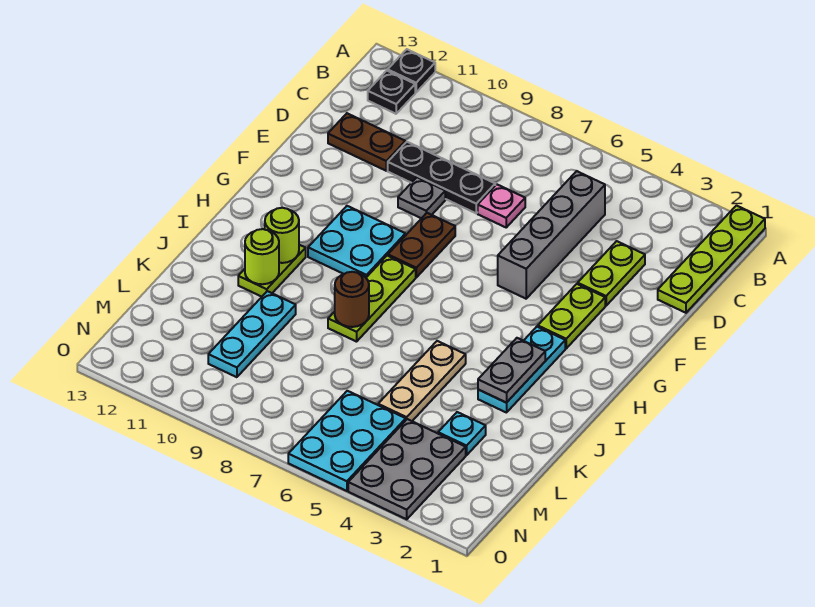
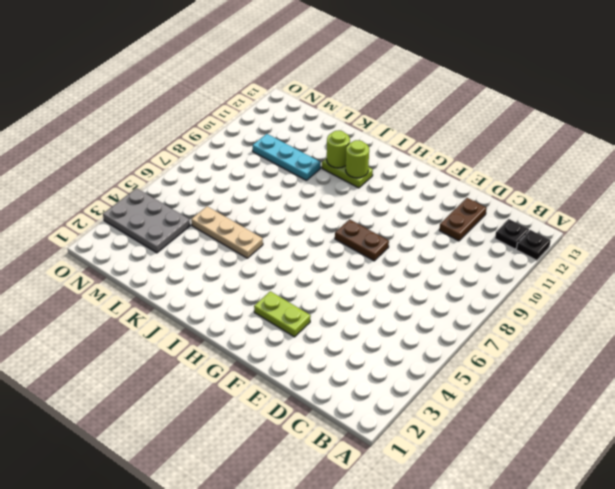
none -> lime plate A1:D1 level 1
none -> grey brick C5:F5 level 1
none -> lime plate D3:E3 level 1

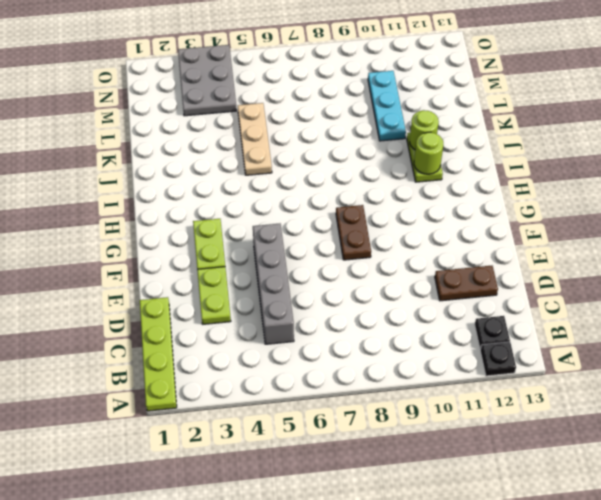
none -> pink plate D7 level 1
none -> black plate D8:D10 level 1
none -> grey plate E9 level 1

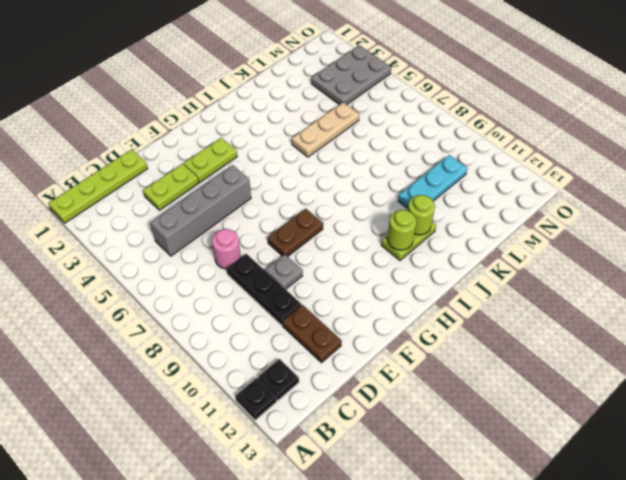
pink round brick D7 level 1 -> pink plate D7 level 1
none -> cyan plate G9:H10 level 1
none -> cyan plate H3:J3 level 1
none -> lime plate H8:J8 level 1

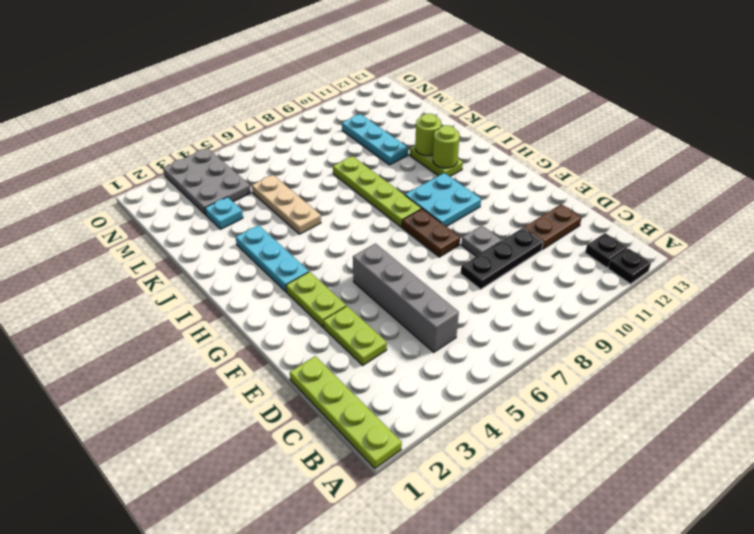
lime plate H8:K8 level 1 -> lime plate H8:J8 level 1
none -> pink plate D7 level 1
none -> cyan plate M5:O6 level 1
none -> grey plate I3:J3 level 2

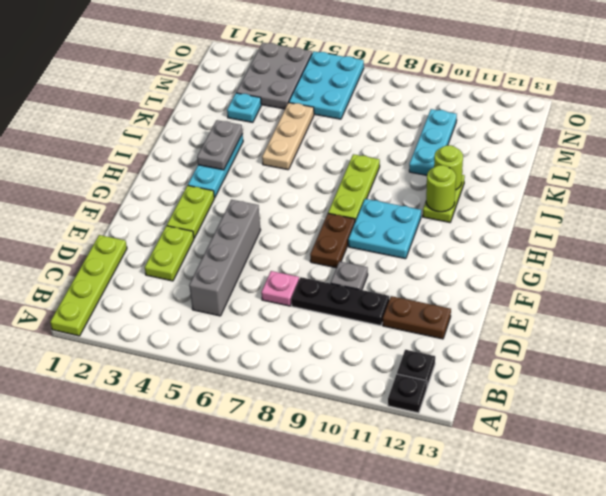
none -> brown round brick J8 level 2

